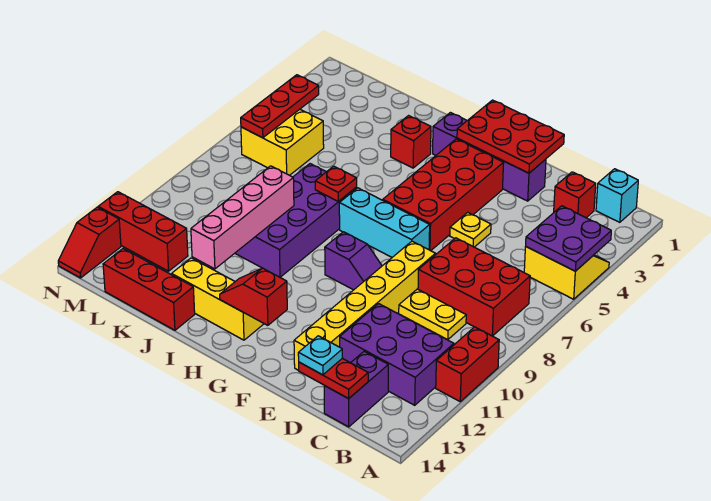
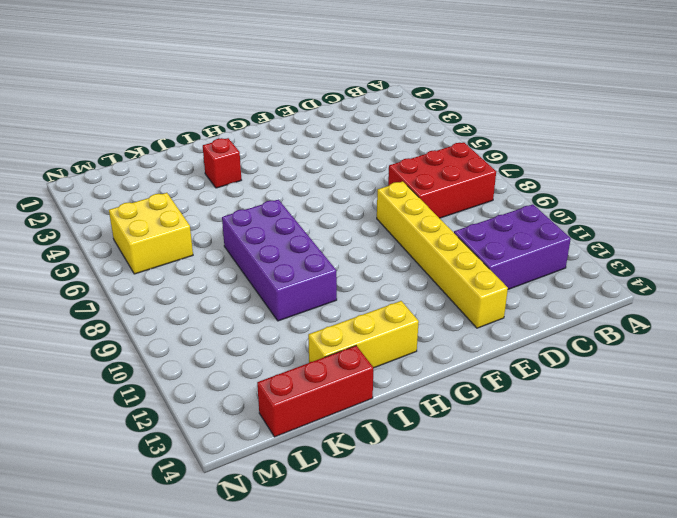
none -> yellow slope A4:B5 level 1 top 5
none -> red brick A10:A11 level 1
none -> cyan brick B1 level 1

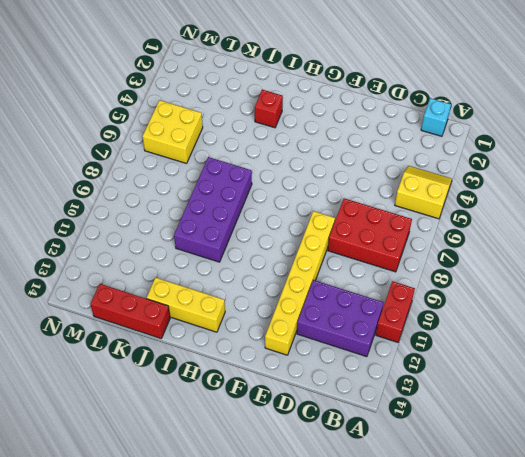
none -> red brick C2 level 1
none -> yellow plate C9:D9 level 1
none -> purple brick C13:C14 level 1

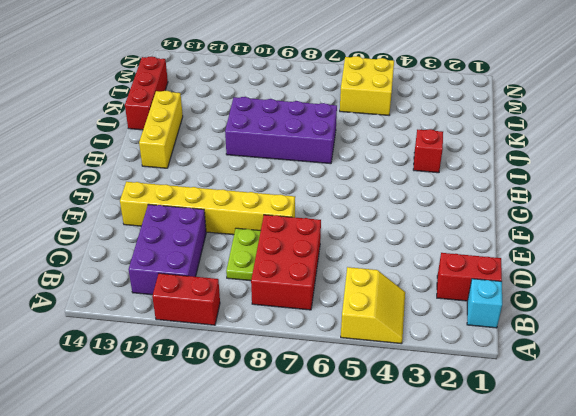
red brick C1:C2 level 1 -> red brick C2 level 1
lime plate C9:D9 level 1 -> yellow plate C9:D9 level 1
none -> purple brick C13:C14 level 1
none -> purple brick E2:H2 level 1
none -> yellow plate E5 level 1

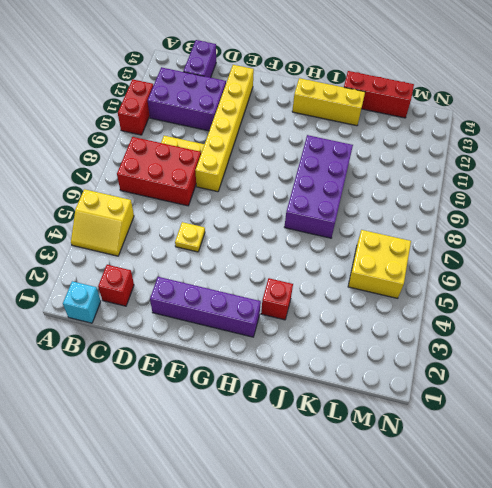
none -> red brick F3:G6 level 1
none -> cyan brick F7:H7 level 1
none -> purple slope F9:G9 level 1 top G

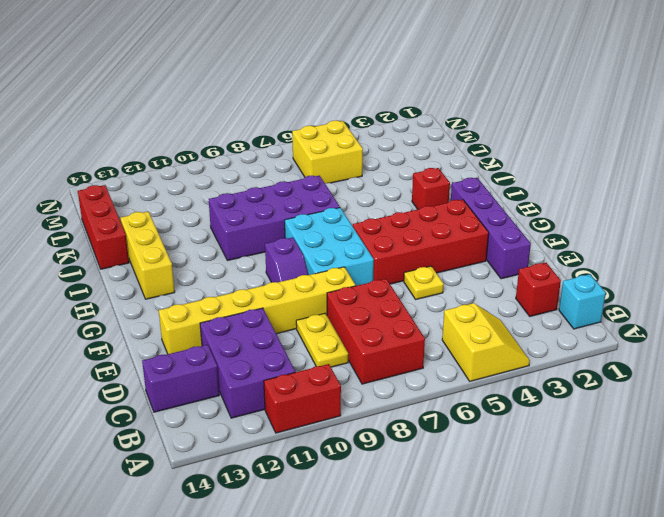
cyan brick F7:H8 level 1 -> cyan brick F7:H7 level 1
none -> red brick L12:N12 level 1
none -> red slope N13:N14 level 1 top 13
none -> purple plate A4:B5 level 2

